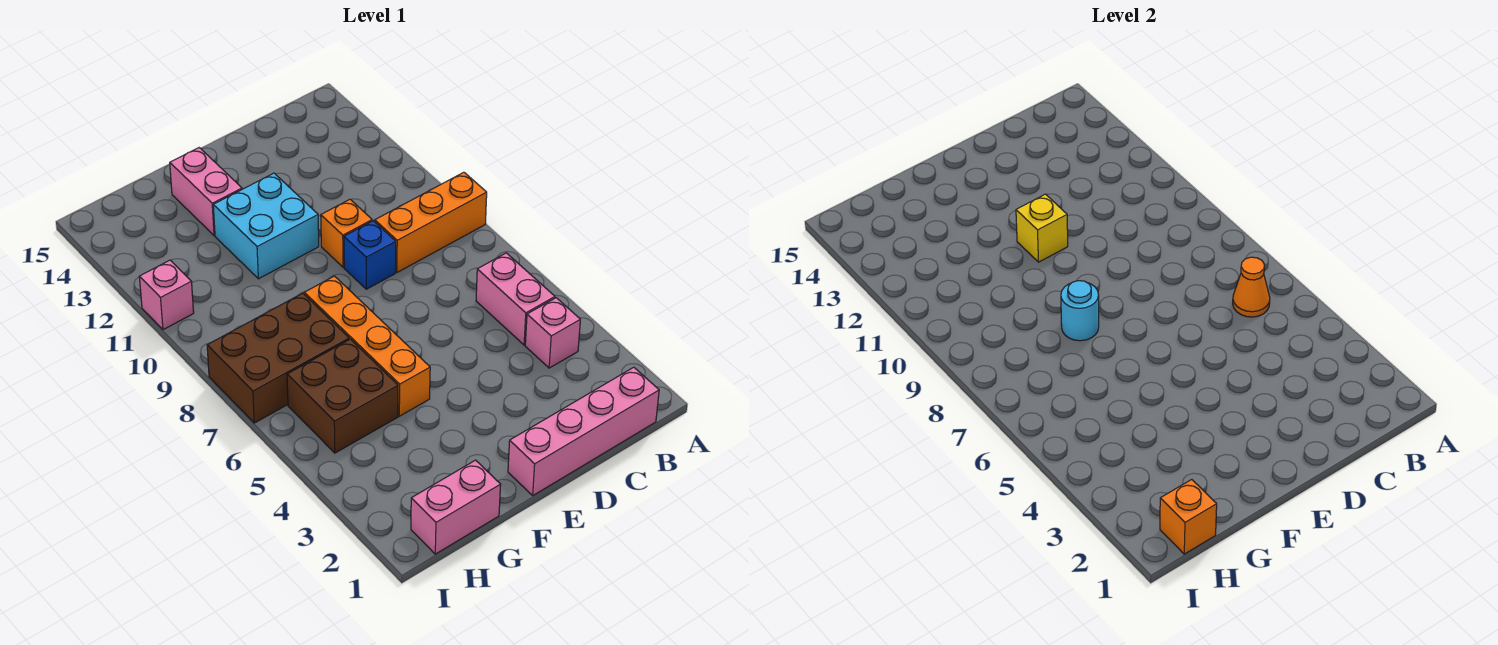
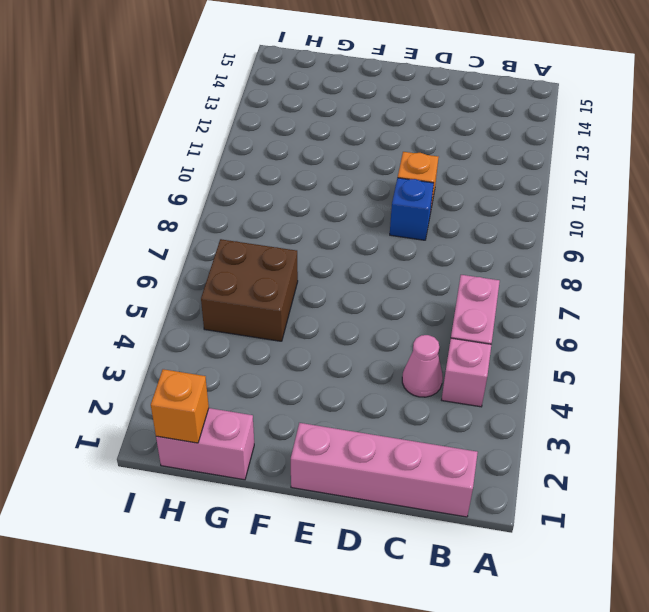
pink cone C4 level 1 -> none
none -> orange brick A9:C9 level 1
none -> cyan brick E11:F12 level 1
none -> orange brick F5:F8 level 1

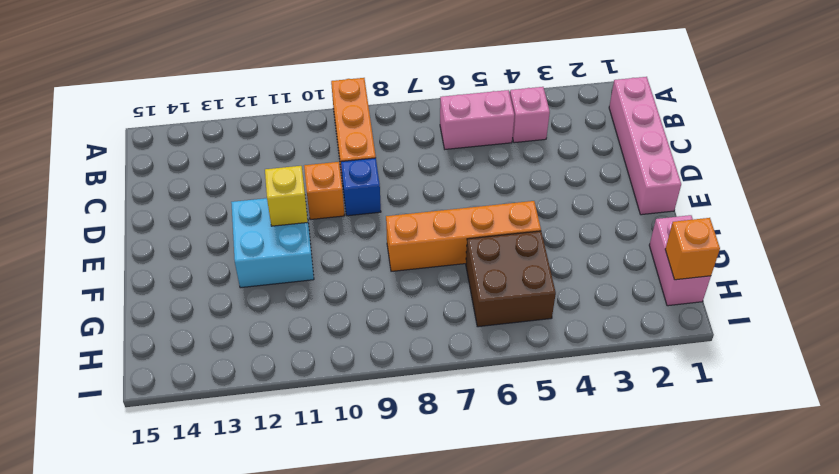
none -> pink brick F13:F14 level 1
none -> brown brick G7:I8 level 1
none -> pink brick I11 level 1

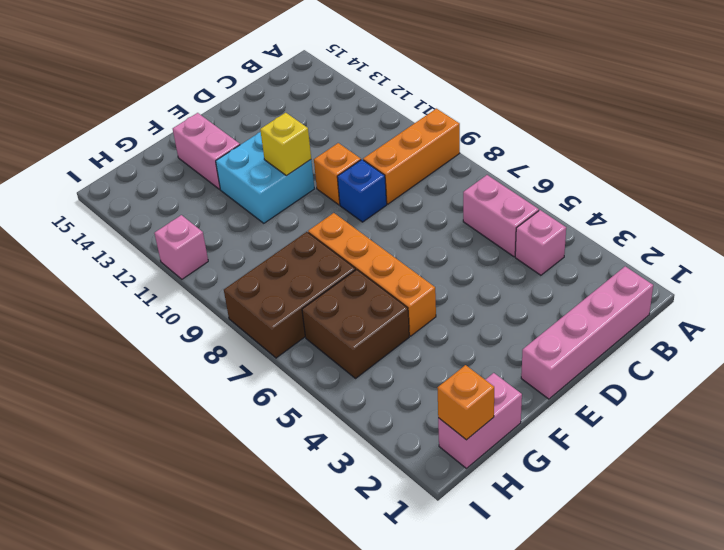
none -> orange cone B6 level 2
none -> cyan round brick F8 level 2

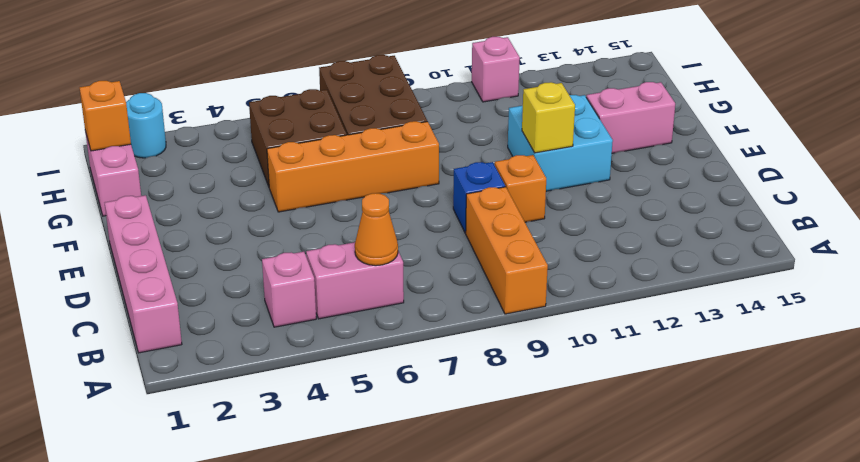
cyan round brick I2 level 1 -> cyan round brick F8 level 2

